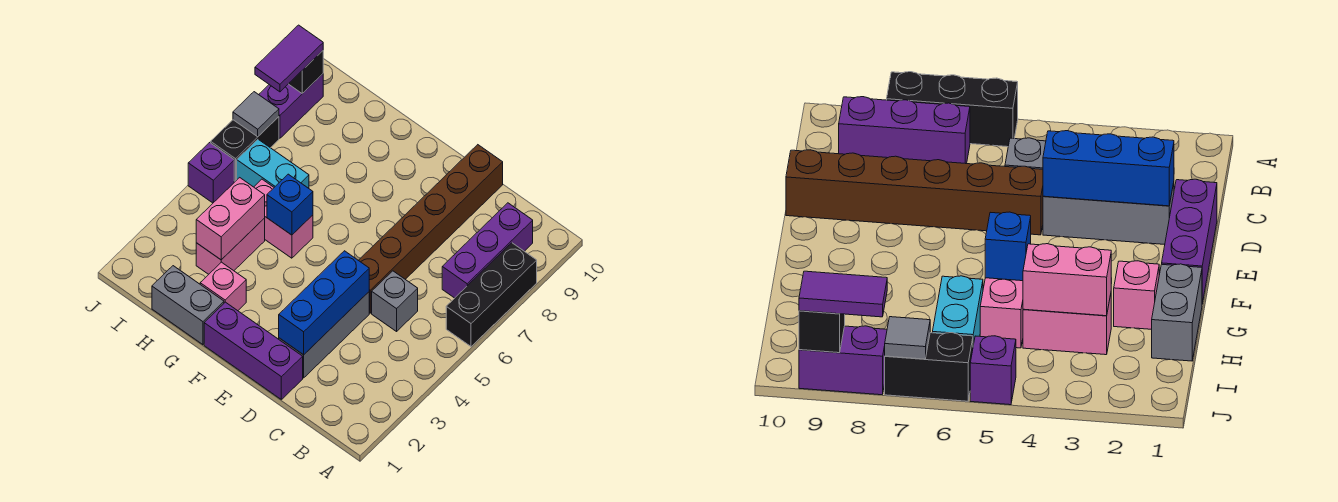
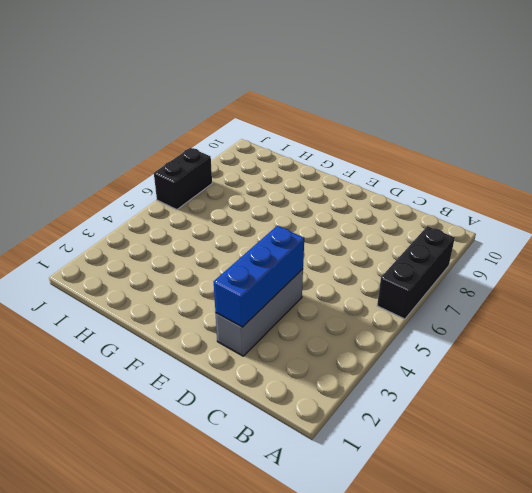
none -> purple brick B7:B9 level 1
none -> grey brick C5 level 1
none -> purple brick D1:F1 level 1

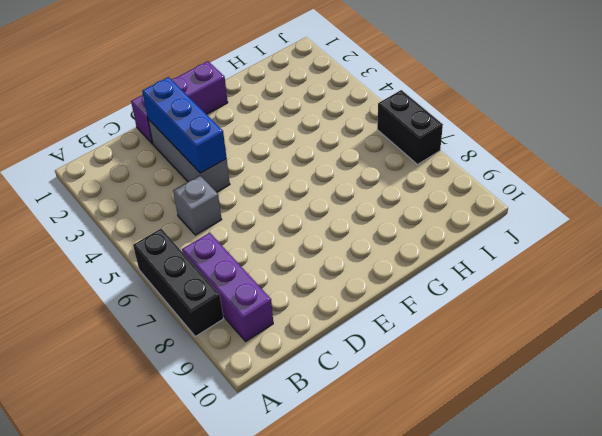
none -> brown brick D5:D10 level 1
none -> grey brick G1:H1 level 1
none -> pink brick G2 level 1

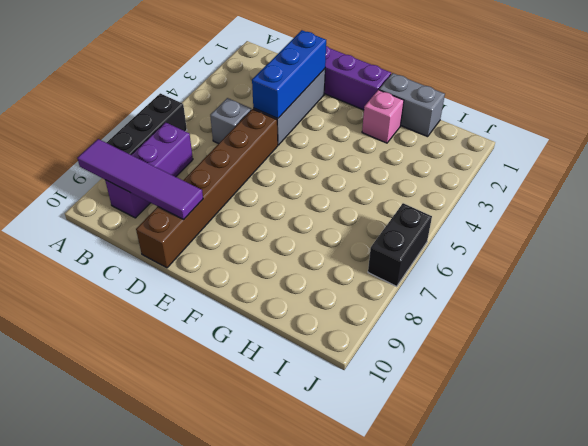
purple tile A9:D9 level 2 -> none
none -> pink brick G5:H5 level 1
none -> pink brick H3:H4 level 1
none -> cyan brick H6:I6 level 1

